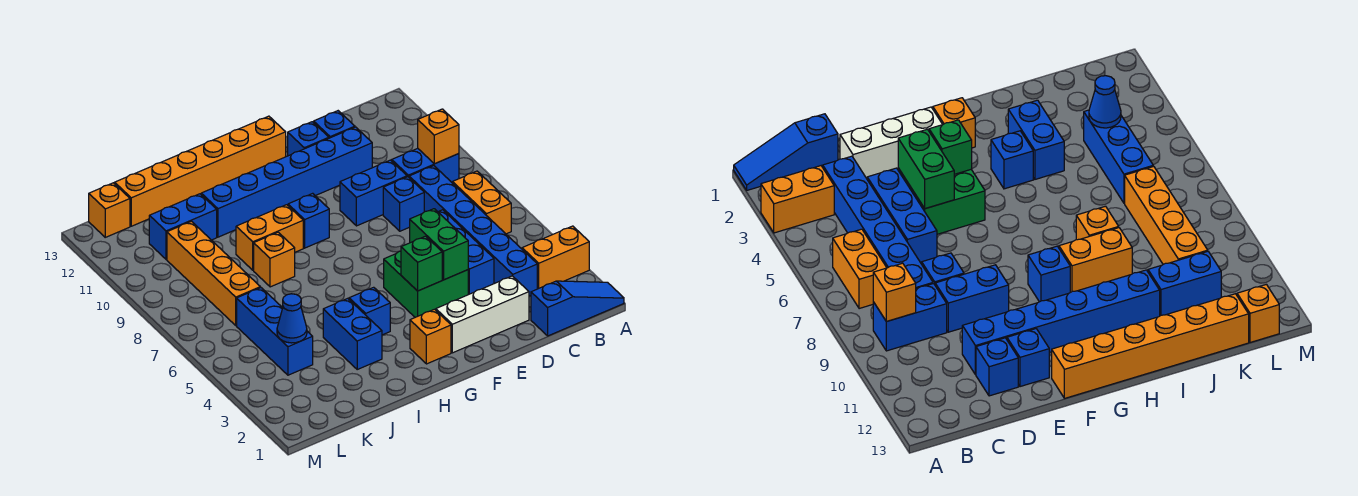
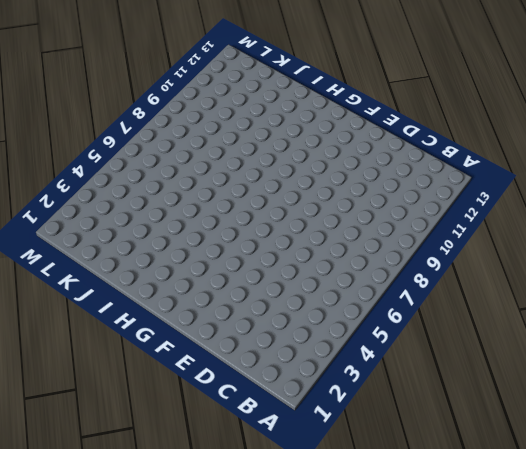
none -> blue slope A1:C1 level 1 top C
none -> orange brick A3:B3 level 1
none -> orange brick B6:B7 level 1

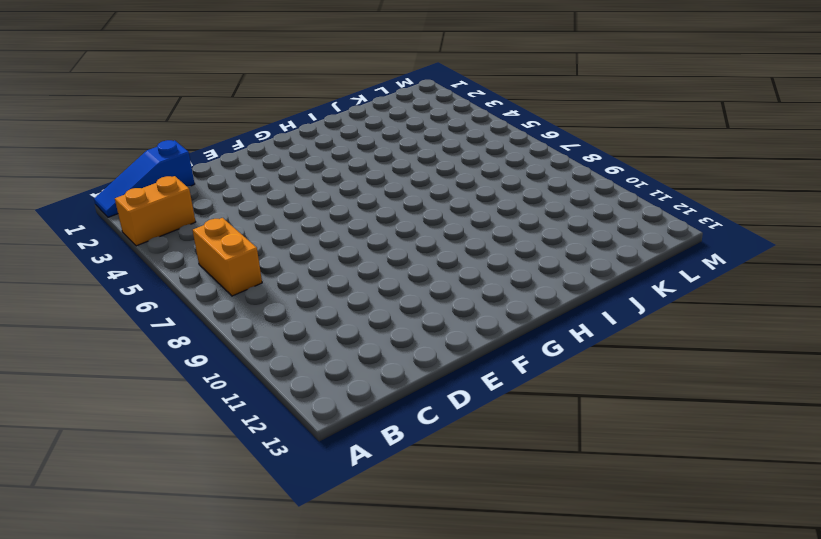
none -> blue brick B9:C9 level 1
none -> blue brick C3:C8 level 1
none -> white brick D2:F2 level 1

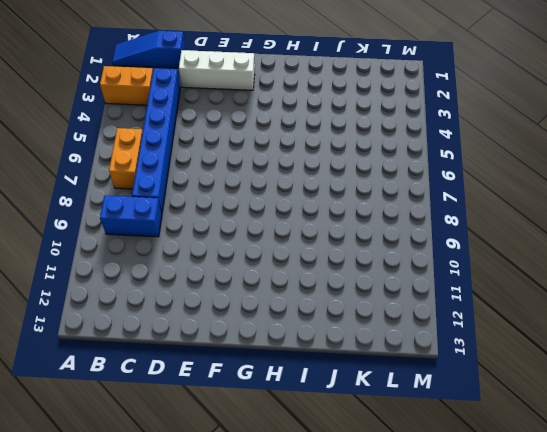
none -> blue brick D4:D6 level 1
none -> blue brick D8 level 1
none -> blue brick D9:E9 level 1

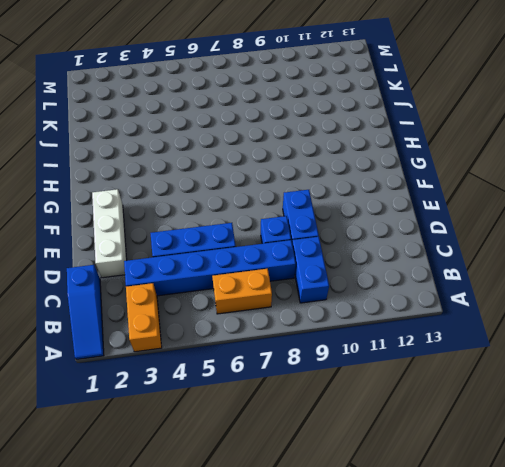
none -> blue brick D11:I11 level 1
none -> blue brick D12 level 1
none -> green brick E4:F5 level 1

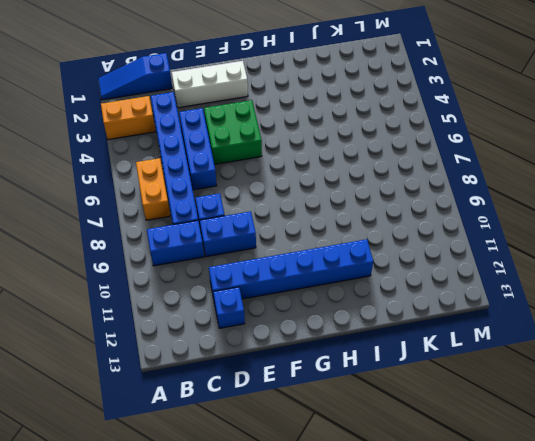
none -> blue brick E12 level 1
none -> orange brick F13:K13 level 1
none -> orange brick G2 level 1

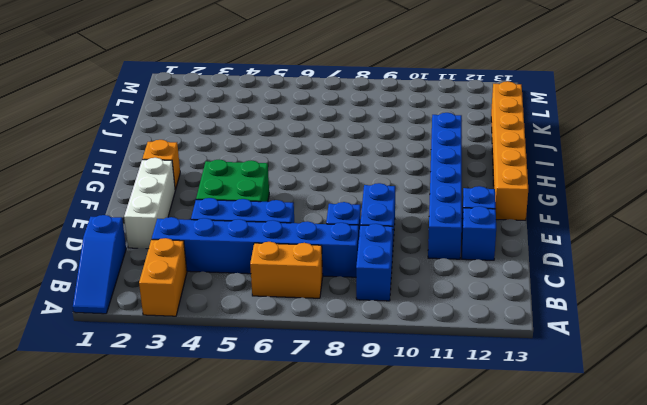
none -> blue brick G9 level 1
none -> blue brick H4 level 1
none -> orange brick H9:I9 level 1

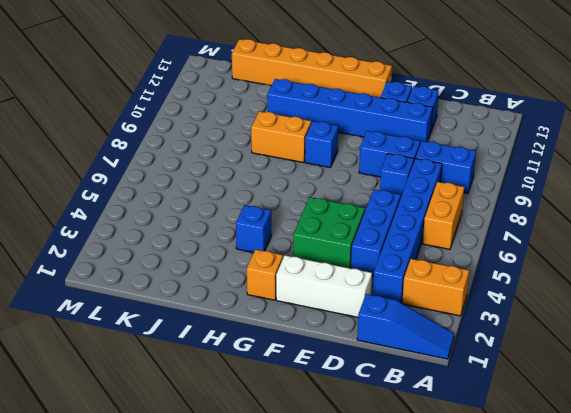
none -> blue brick I3:I4 level 1
none -> orange brick I8 level 1
none -> blue brick J11:K11 level 1

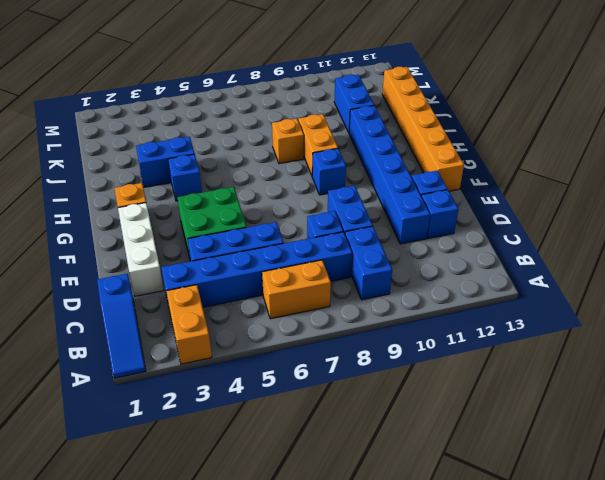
none -> blue brick K4:K6 level 1
none -> orange brick K7:K10 level 1
none -> orange brick L13 level 1

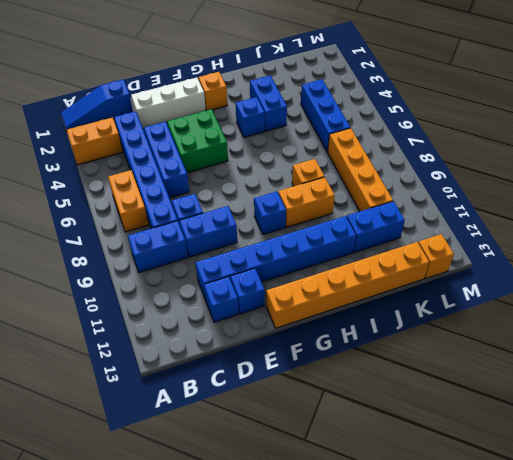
none -> orange brick B9 level 2
none -> green brick E4:E5 level 2
none -> green brick F4 level 2

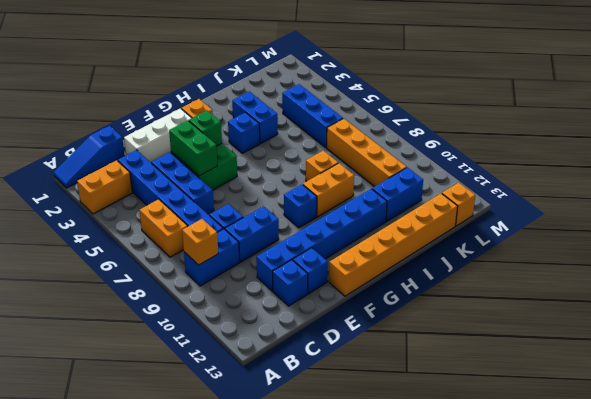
none -> blue cone K4 level 2

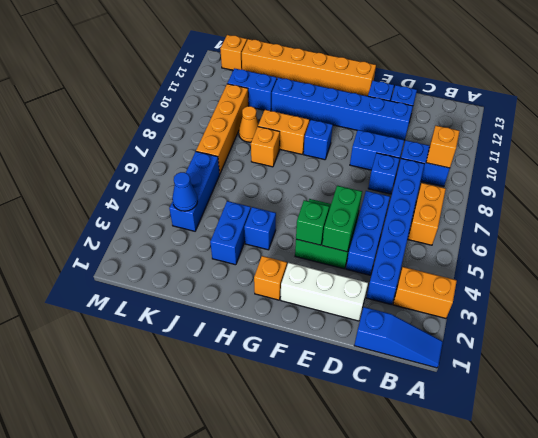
orange cone J9 level 1 -> none

